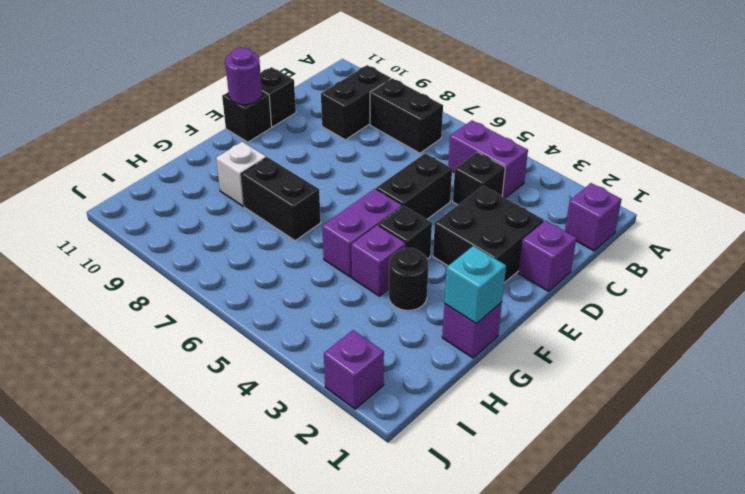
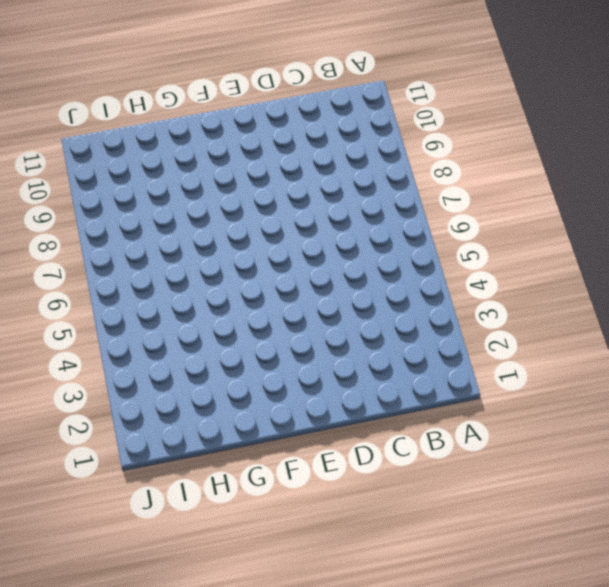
none -> purple brick B1 level 1
none -> purple brick B4:B5 level 1
none -> black brick B7:B8 level 1

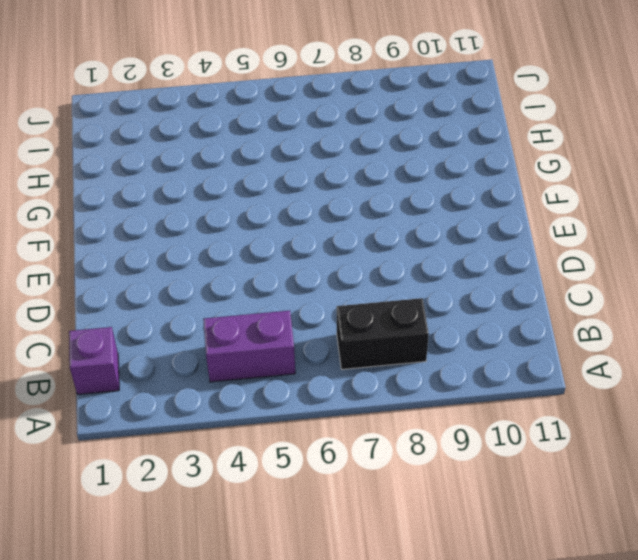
none -> black brick B9:C9 level 1
none -> black brick C4 level 1
none -> purple brick D1 level 1

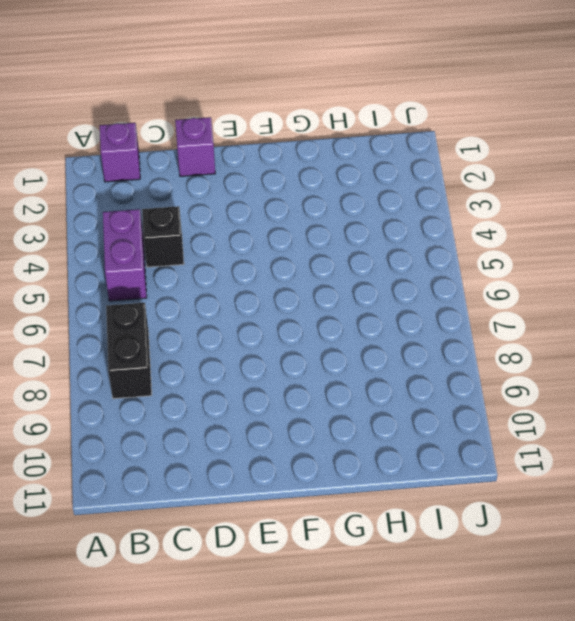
none -> black brick B9:C9 level 1
none -> black brick D2:E3 level 1
none -> black brick D5:E5 level 1

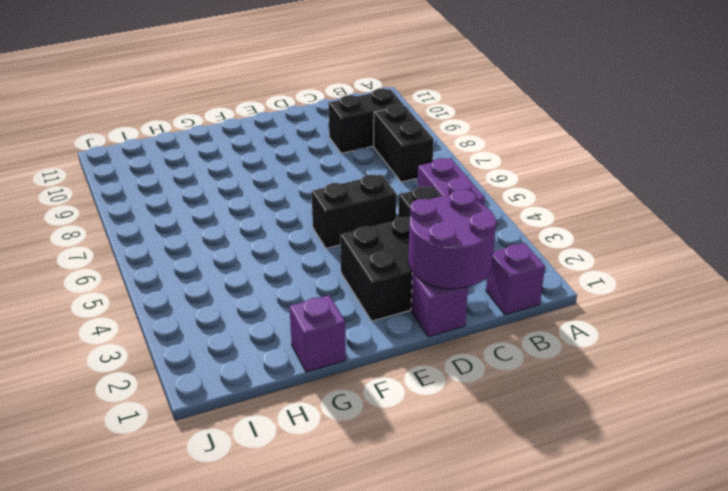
purple round brick C1:D2 level 2 -> none
none -> black brick D11 level 1
none -> black brick E11 level 1
none -> black brick F4 level 1

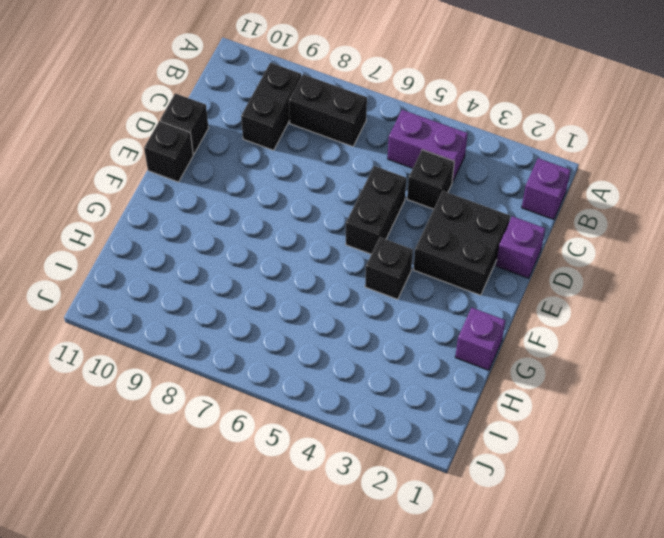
none -> purple brick F5:G5 level 1
none -> black round brick G3 level 1
none -> purple brick G4 level 1

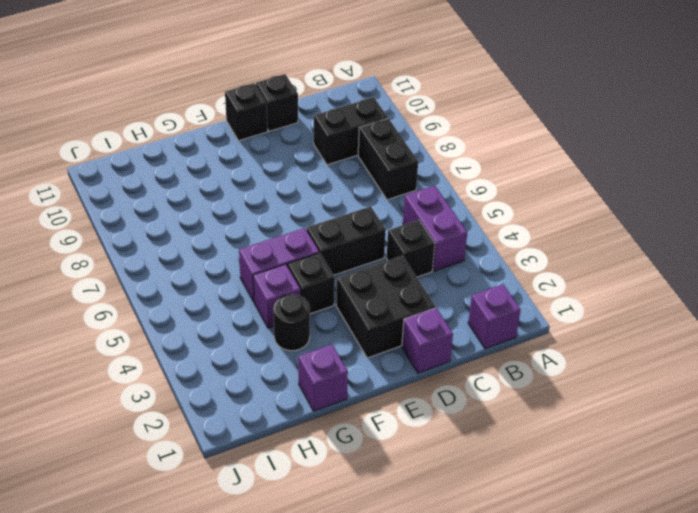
none -> black brick G7:G8 level 1
none -> white brick G9 level 1
none -> purple brick J2 level 1

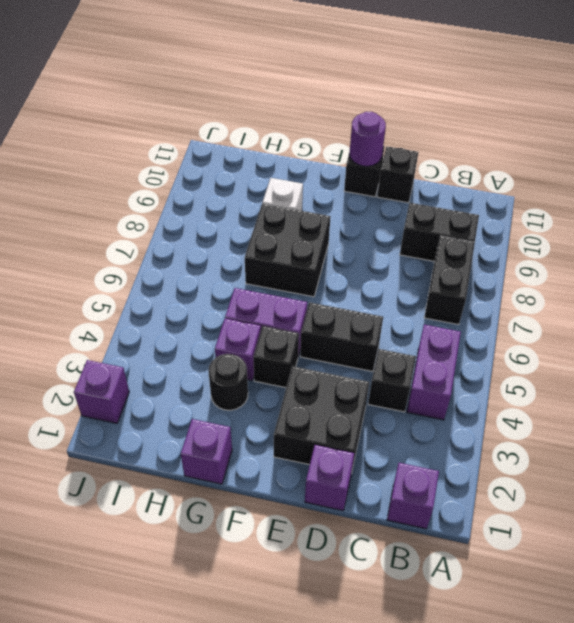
black brick F7:G8 level 1 -> black brick G7:G8 level 1
none -> cyan brick G1 level 2

